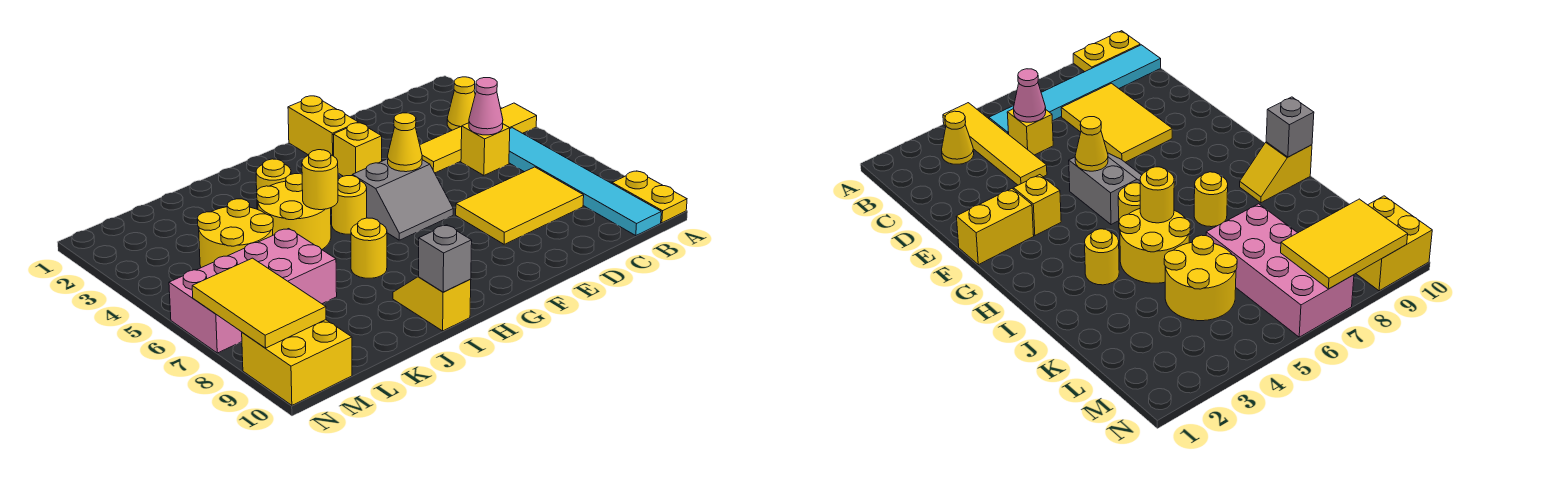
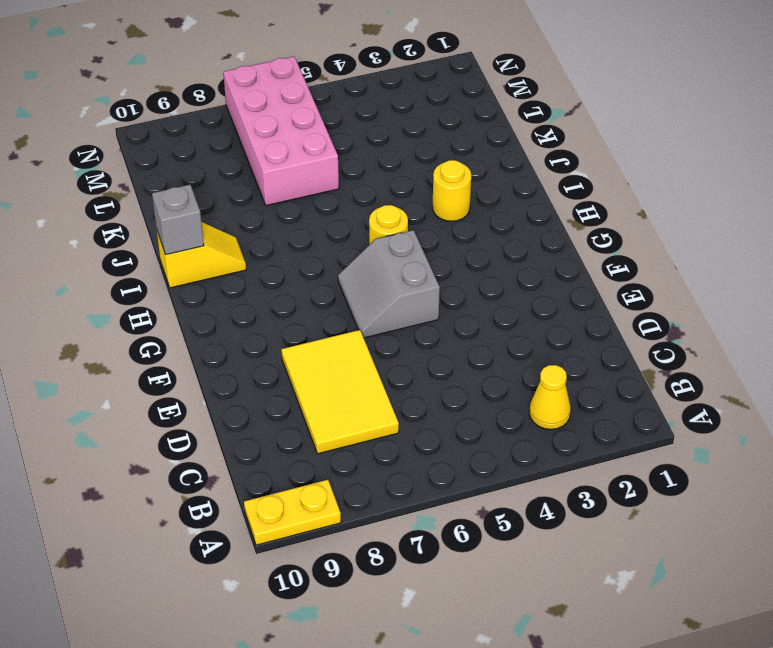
none -> yellow tile A4:D4 level 1
none -> cyan tile B5:B10 level 1
none -> yellow brick C5 level 1

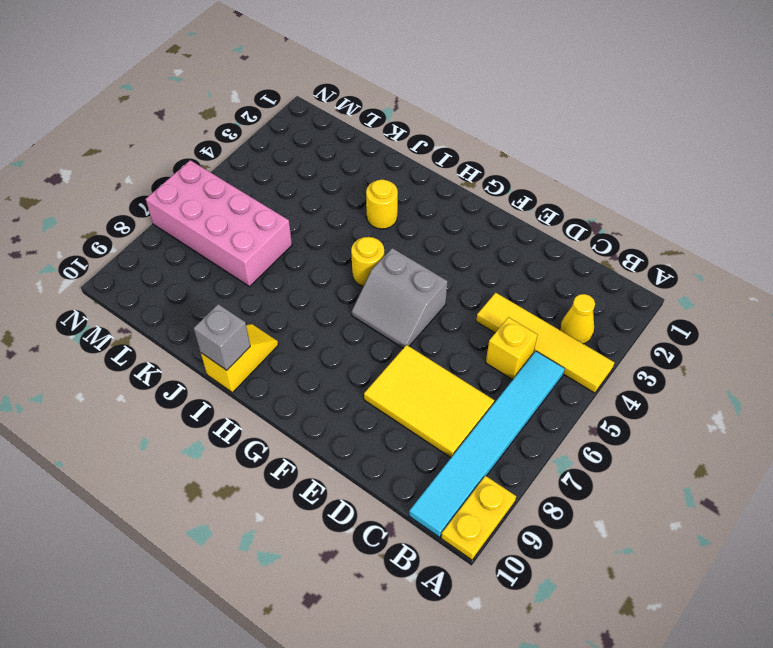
none -> yellow brick F1:F2 level 1
none -> yellow brick F3 level 1
none -> yellow round brick I4:J5 level 1

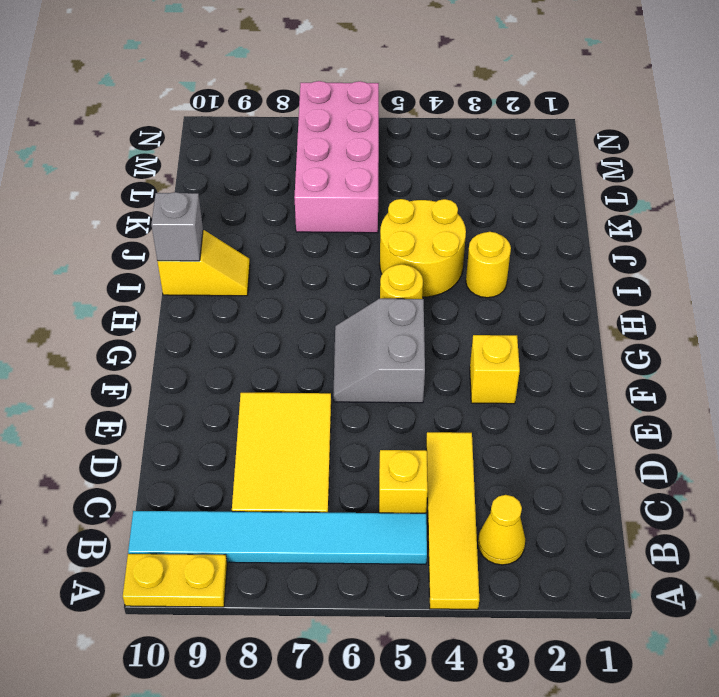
none -> yellow brick F1:F2 level 1
none -> yellow round brick I7 level 1
none -> yellow round brick K4:L5 level 1

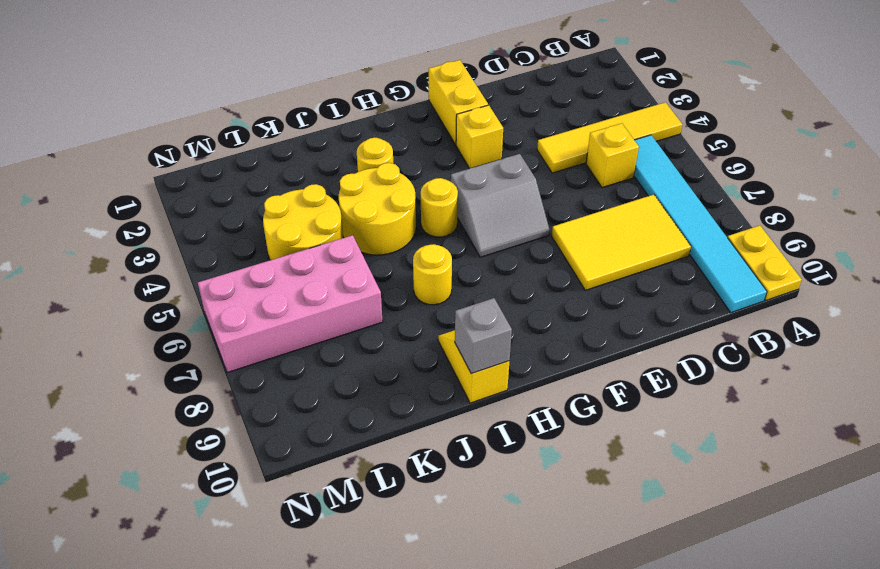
none -> yellow cone B3 level 1
none -> yellow brick M9:N10 level 1
none -> pink cone C5 level 2

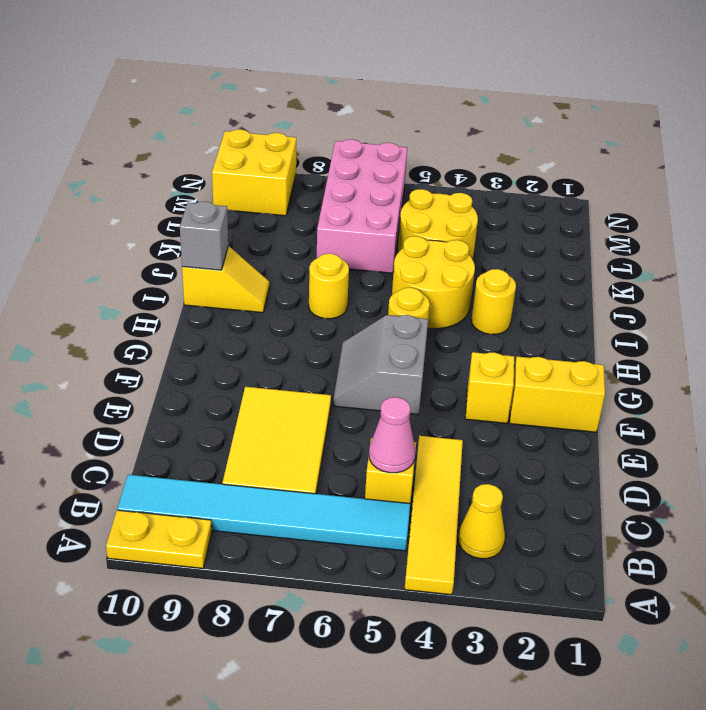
none -> yellow cone F5 level 2
none -> yellow round brick I5 level 2
none -> yellow tile M7:N9 level 2

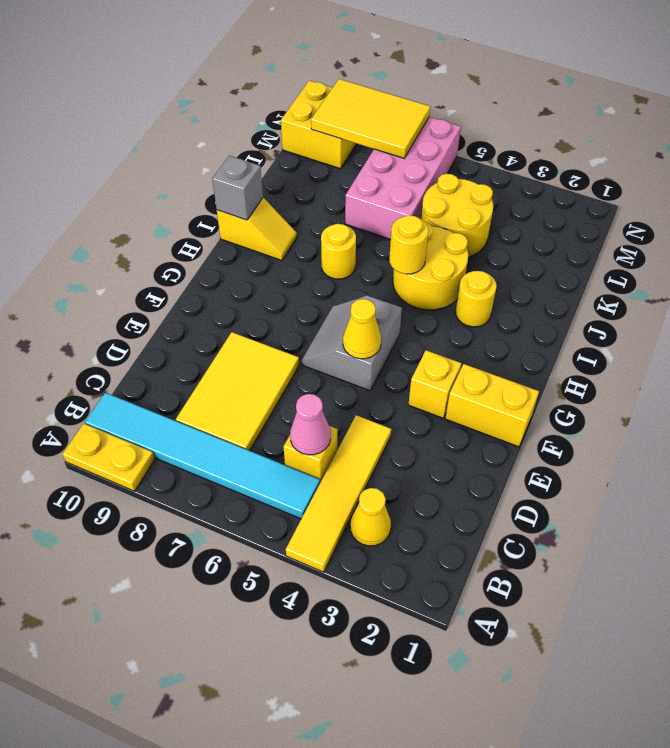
none -> yellow round brick H5 level 1

